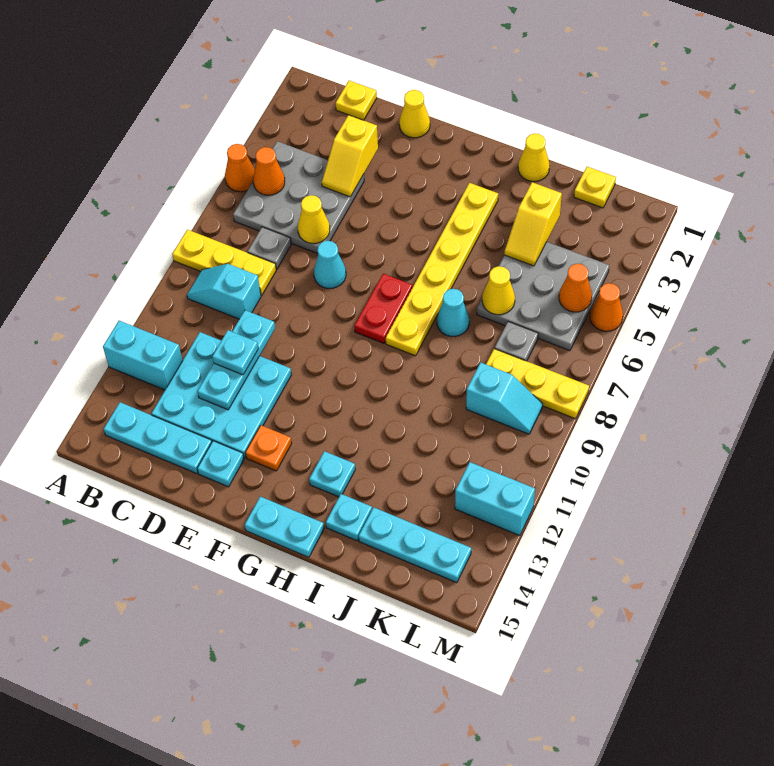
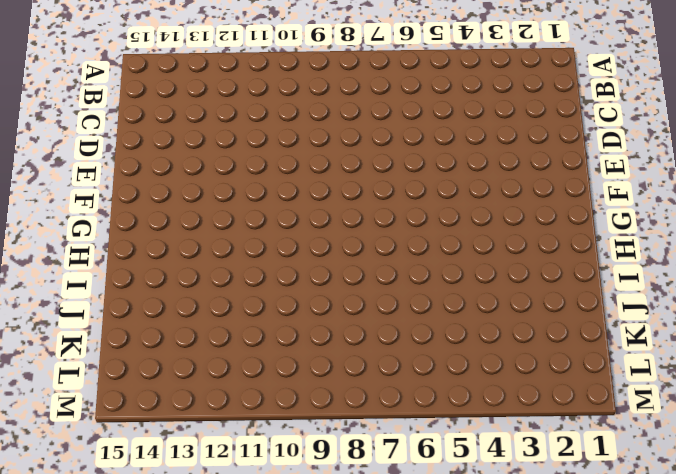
none -> orange cone A5 level 1
none -> yellow plate A8:C8 level 1
none -> cyan brick A12:B12 level 1
none -> grey plate B4:D6 level 1

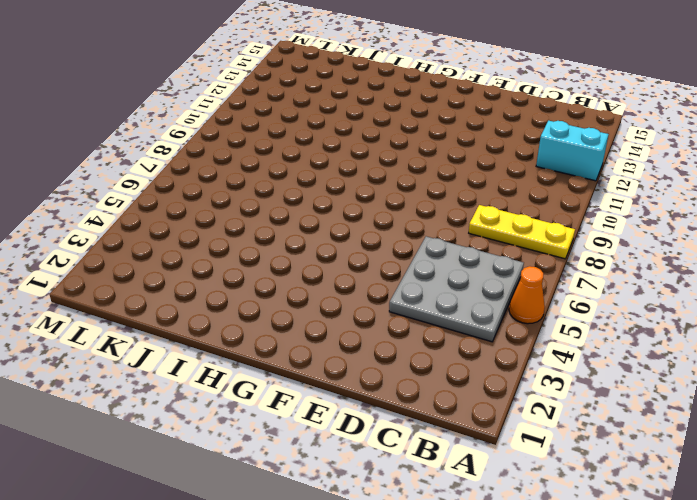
none -> cyan slope B9:C9 level 1 top C
none -> cyan plate B14:D14 level 1
none -> yellow plate C1 level 1
none -> grey plate C7 level 1

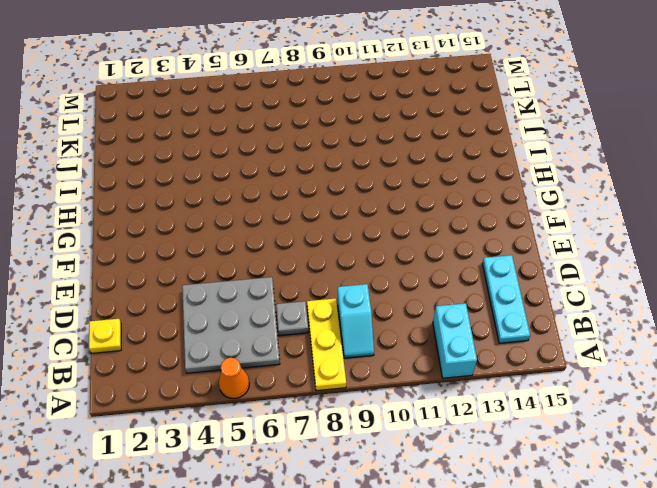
none -> cyan plate C11:E13 level 1
none -> yellow cone E1 level 1
none -> cyan cone E7 level 1
none -> cyan plate E14 level 1

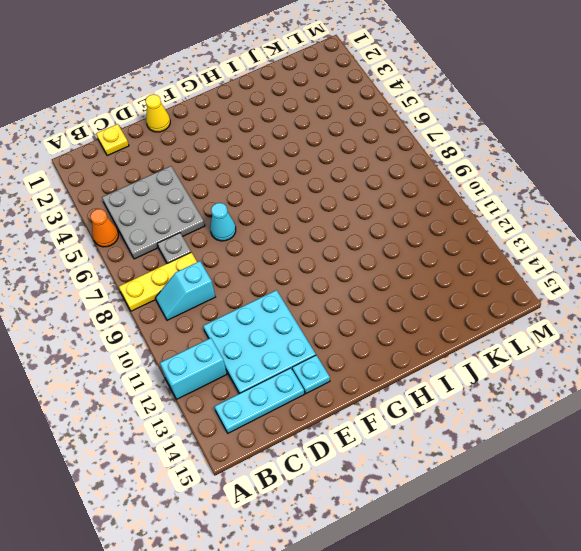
none -> orange plate F13 level 1
none -> red plate G7:G8 level 1
none -> cyan plate G15:H15 level 1
none -> yellow plate H3:H8 level 1

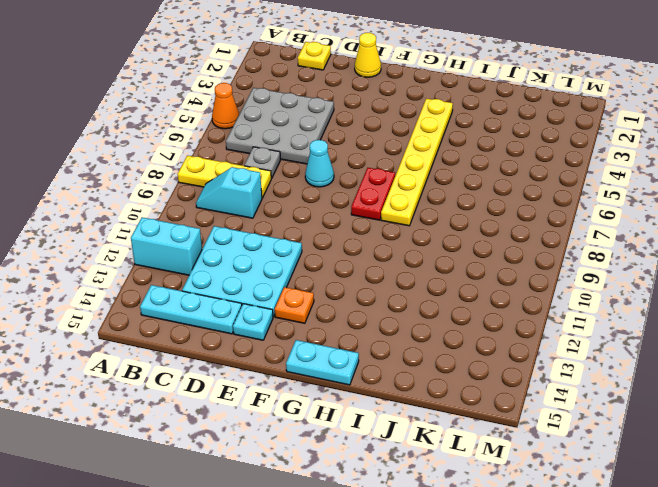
none -> cyan plate H13 level 1
none -> yellow cone I1 level 1
none -> cyan cone I7 level 1
none -> cyan plate I14 level 1

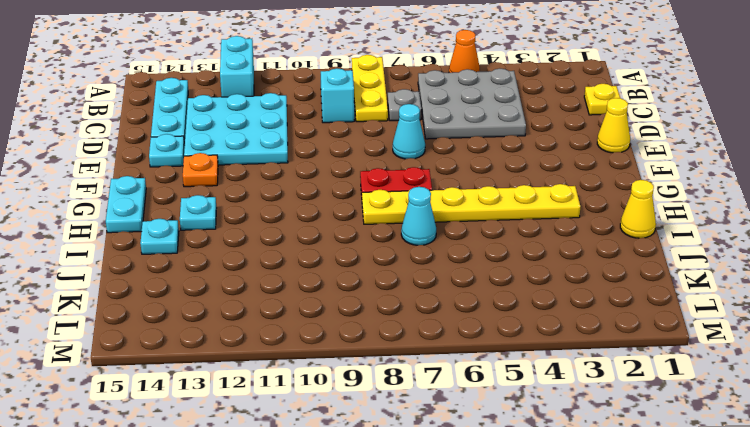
none -> grey plate J4:L6 level 1
none -> cyan plate J14:L14 level 1
none -> yellow plate K1 level 1
none -> grey plate K7 level 1

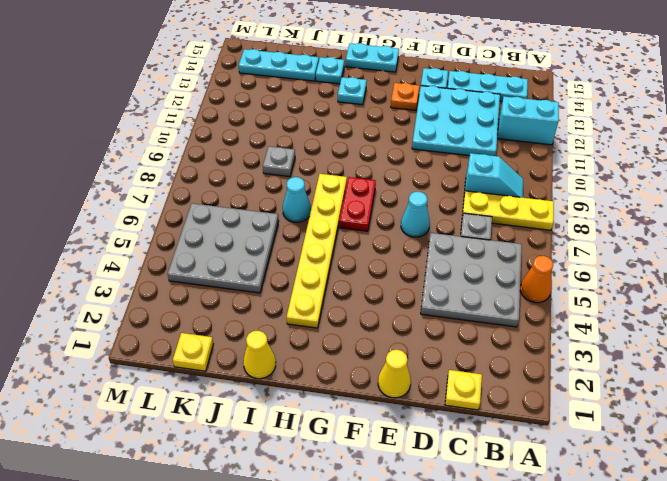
grey plate J9 level 1 -> grey plate K7 level 1
none -> yellow plate K8:M8 level 1
none -> cyan slope K9:L9 level 1 top K
none -> cyan brick L12:M12 level 1
none -> orange cone M5 level 1

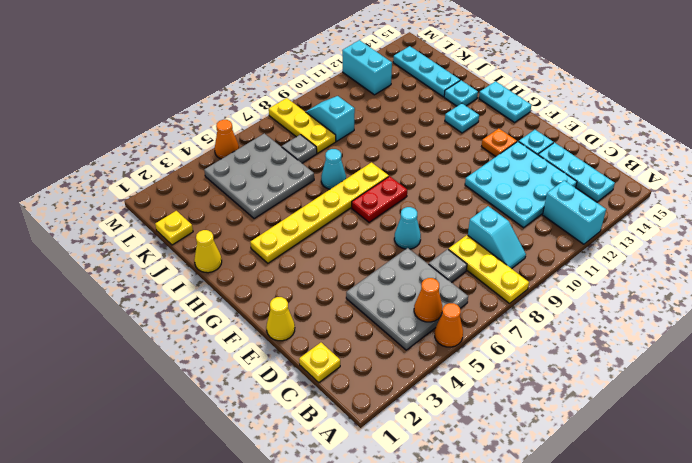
none -> yellow slope D3:D4 level 2 top 3
none -> yellow cone D6 level 2
none -> cyan plate D10:D12 level 2
none -> yellow slope J3:J4 level 2 top 3

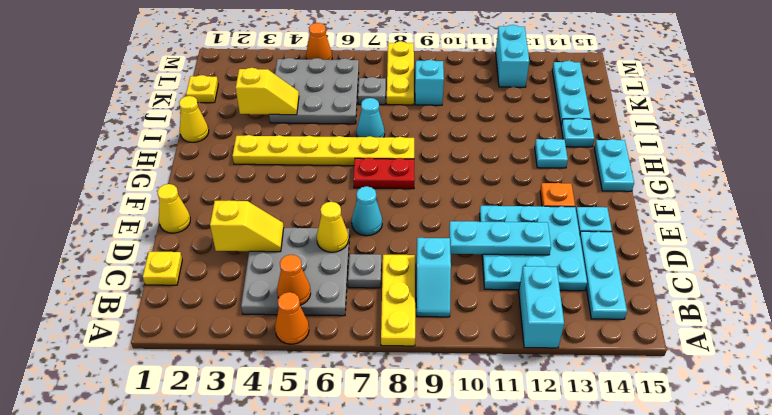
none -> yellow cone J6 level 2
none -> orange cone L5 level 2
none -> cyan plate D11 level 3

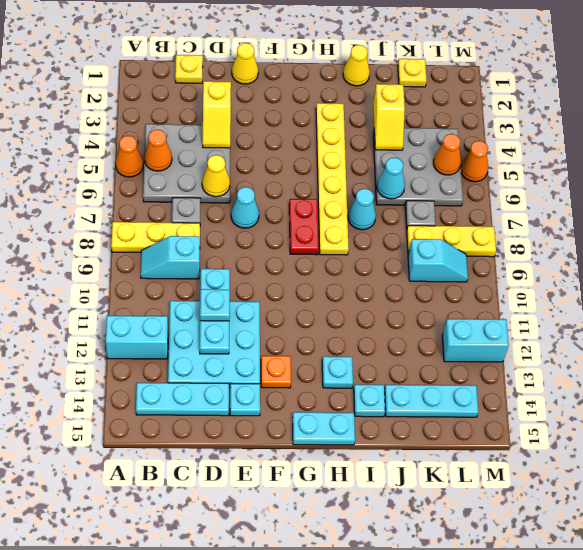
cyan cone J6 level 2 -> yellow cone J6 level 2

